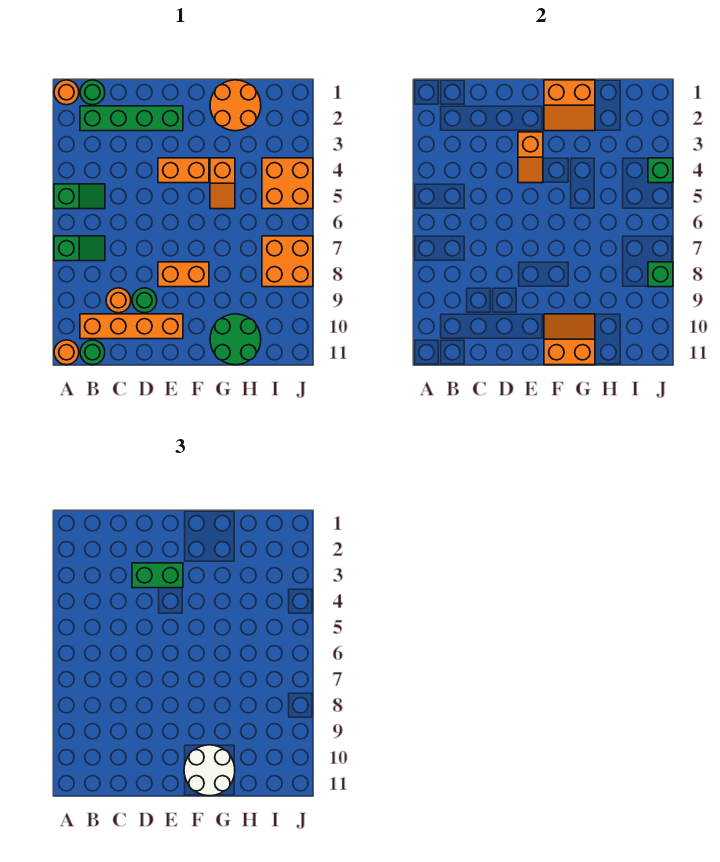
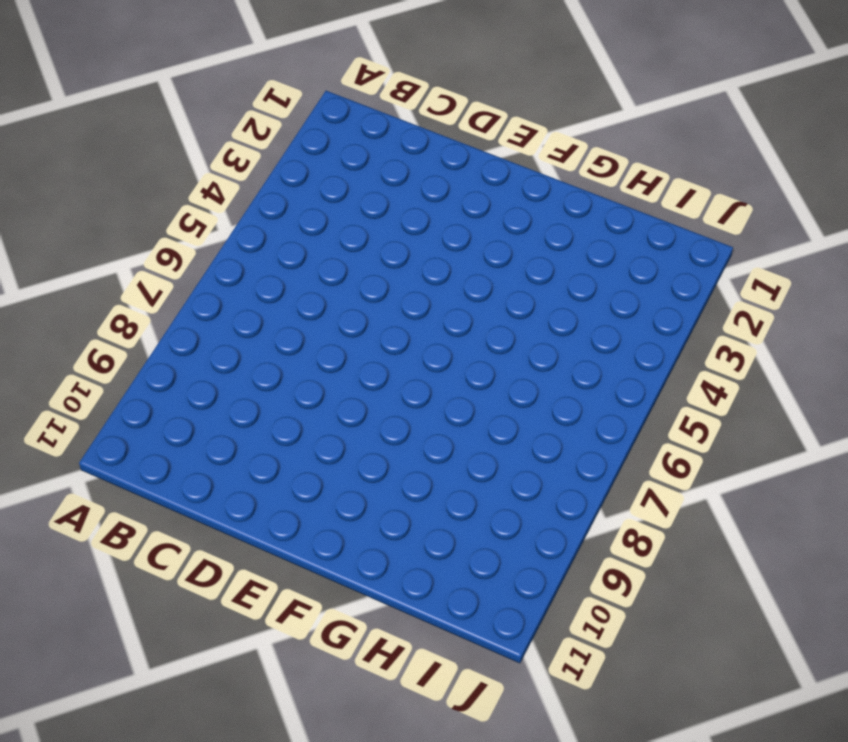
none -> orange round brick A1 level 1
none -> green slope A5:B5 level 1 top A
none -> green slope A7:B7 level 1 top A

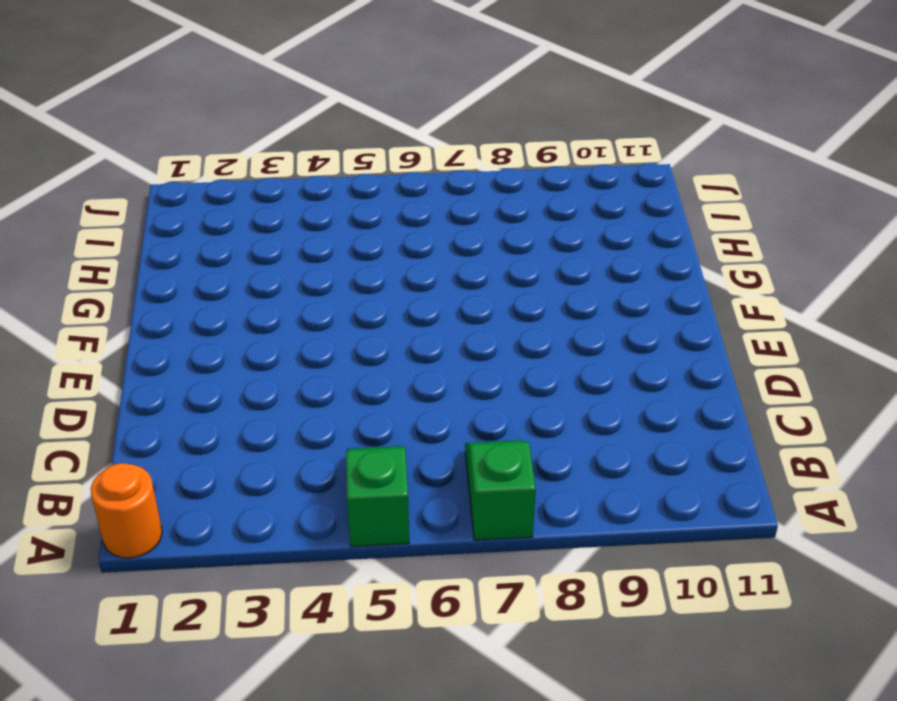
none -> orange round brick A11 level 1
none -> green round brick B1 level 1
none -> green brick B2:E2 level 1

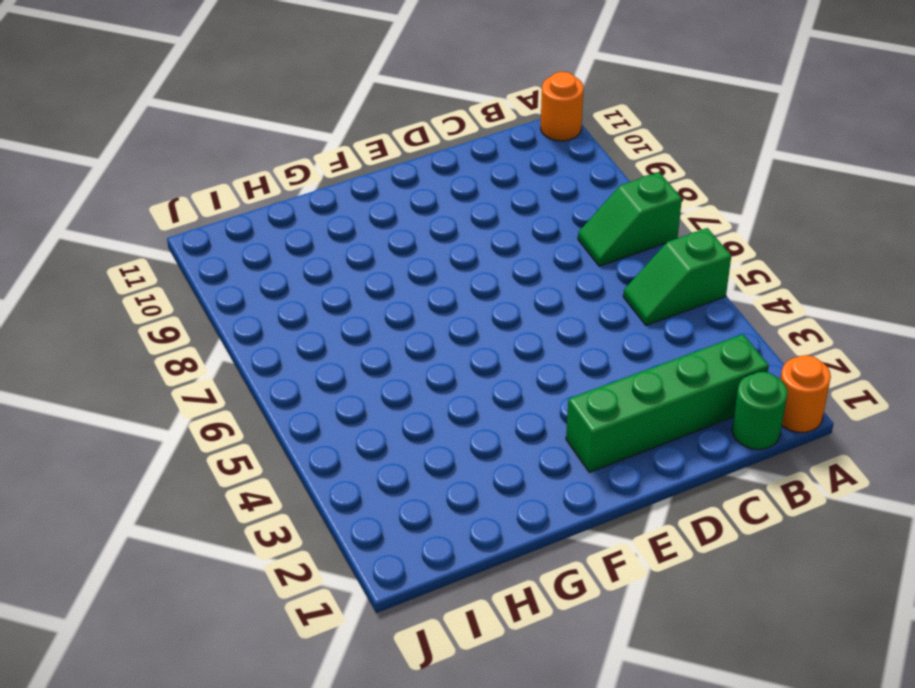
none -> orange brick B10:E10 level 1
none -> green round brick B11 level 1
none -> orange round brick C9 level 1

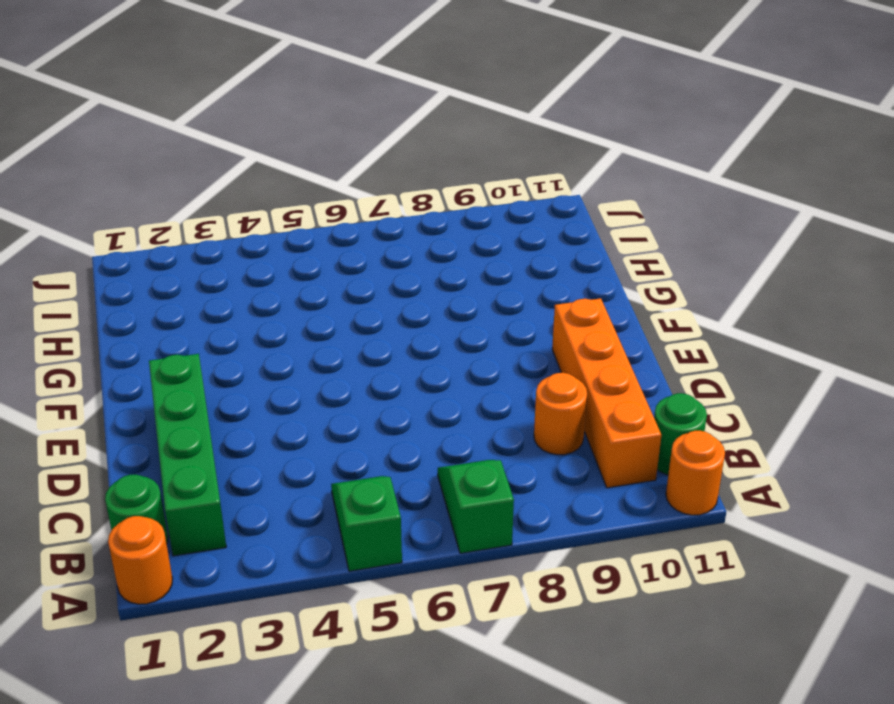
none -> green round brick D9 level 1
none -> orange brick E4:F4 level 1
none -> orange brick E8:F8 level 1

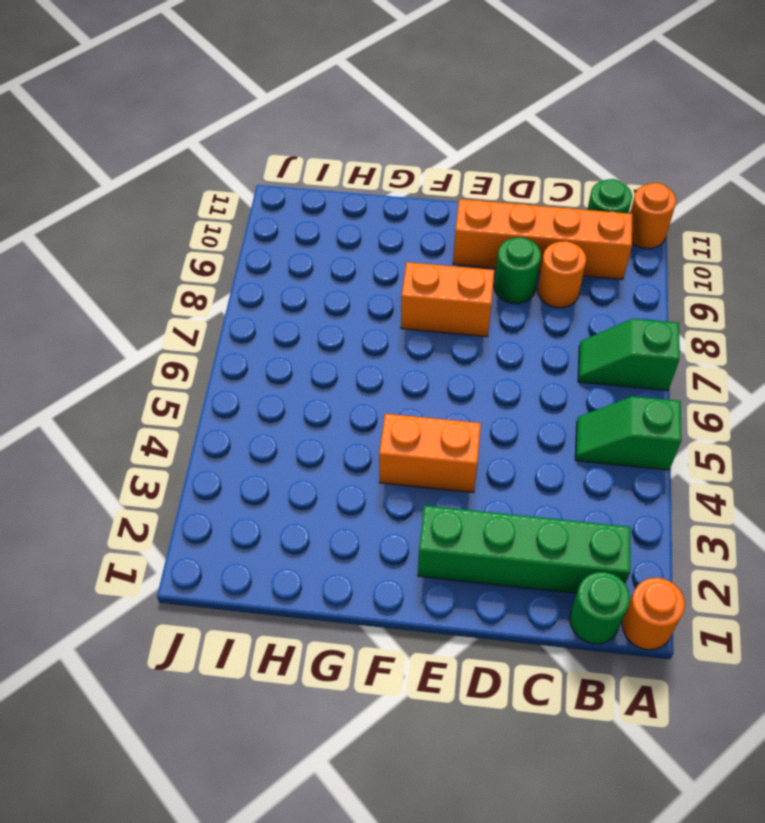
none -> orange round brick G1:H2 level 1
none -> orange slope G4:G5 level 1 top 4
none -> green round brick G10:H11 level 1

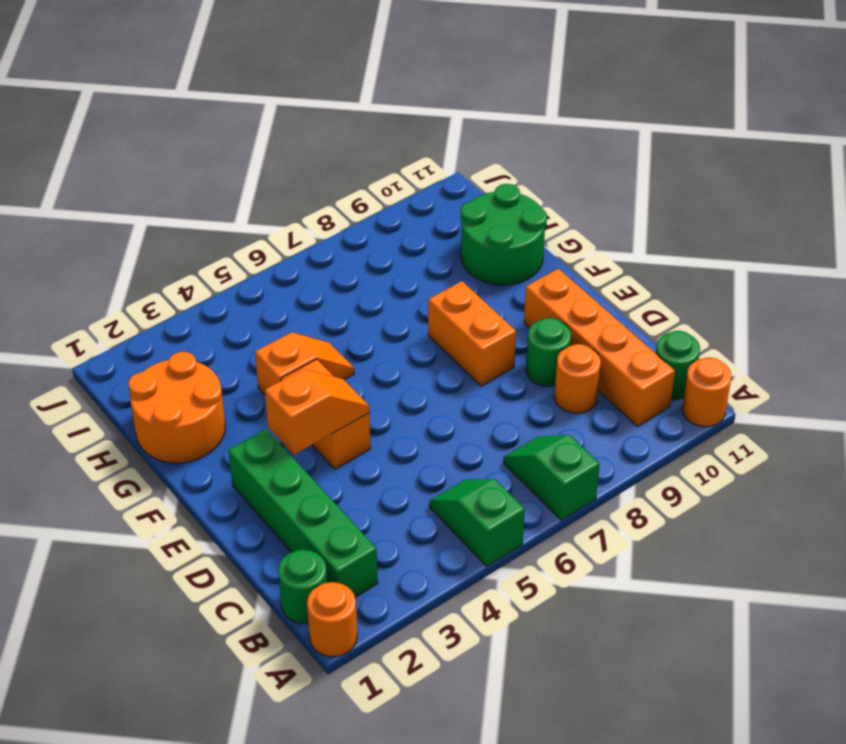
none -> orange brick I4:J5 level 1
none -> orange brick I7:J8 level 1
none -> orange slope F1:G2 level 2 top 1

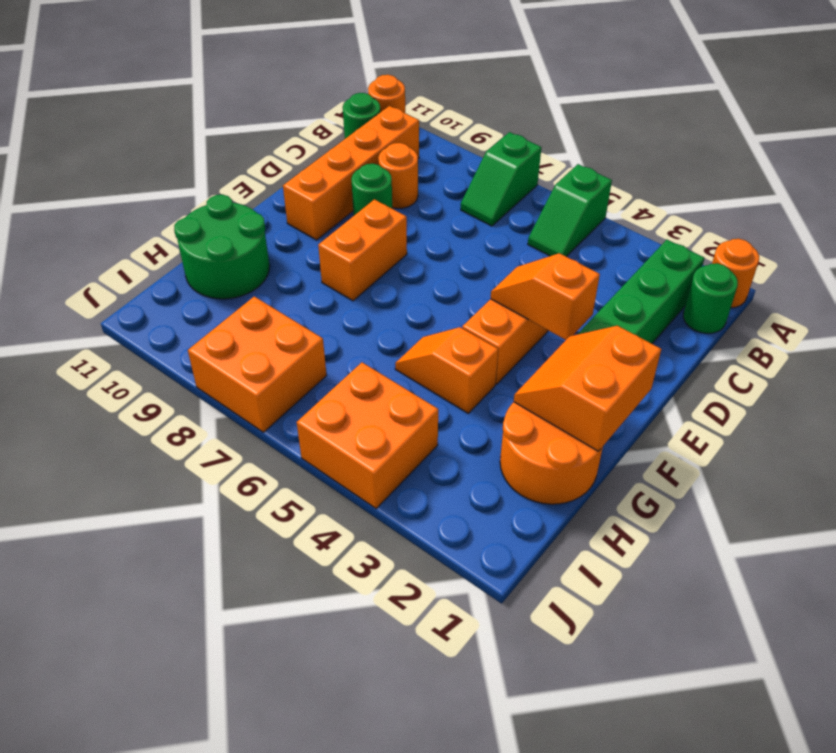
none -> orange slope F10:G11 level 2 top 11
none -> green brick J4 level 2
none -> green brick J8 level 2

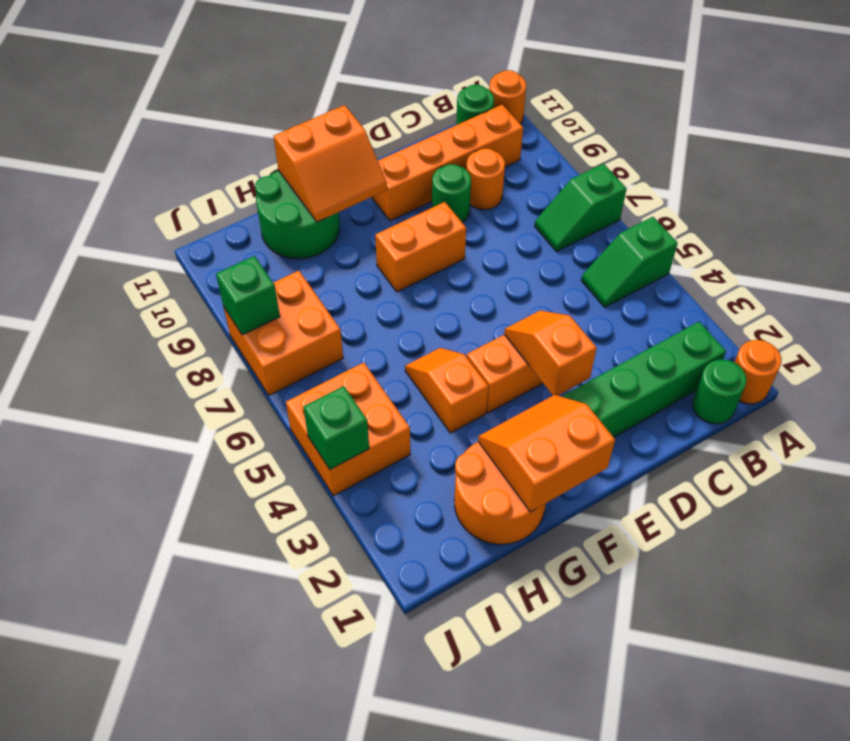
none -> green brick D3:E3 level 3
none -> white round brick F10:G11 level 3

